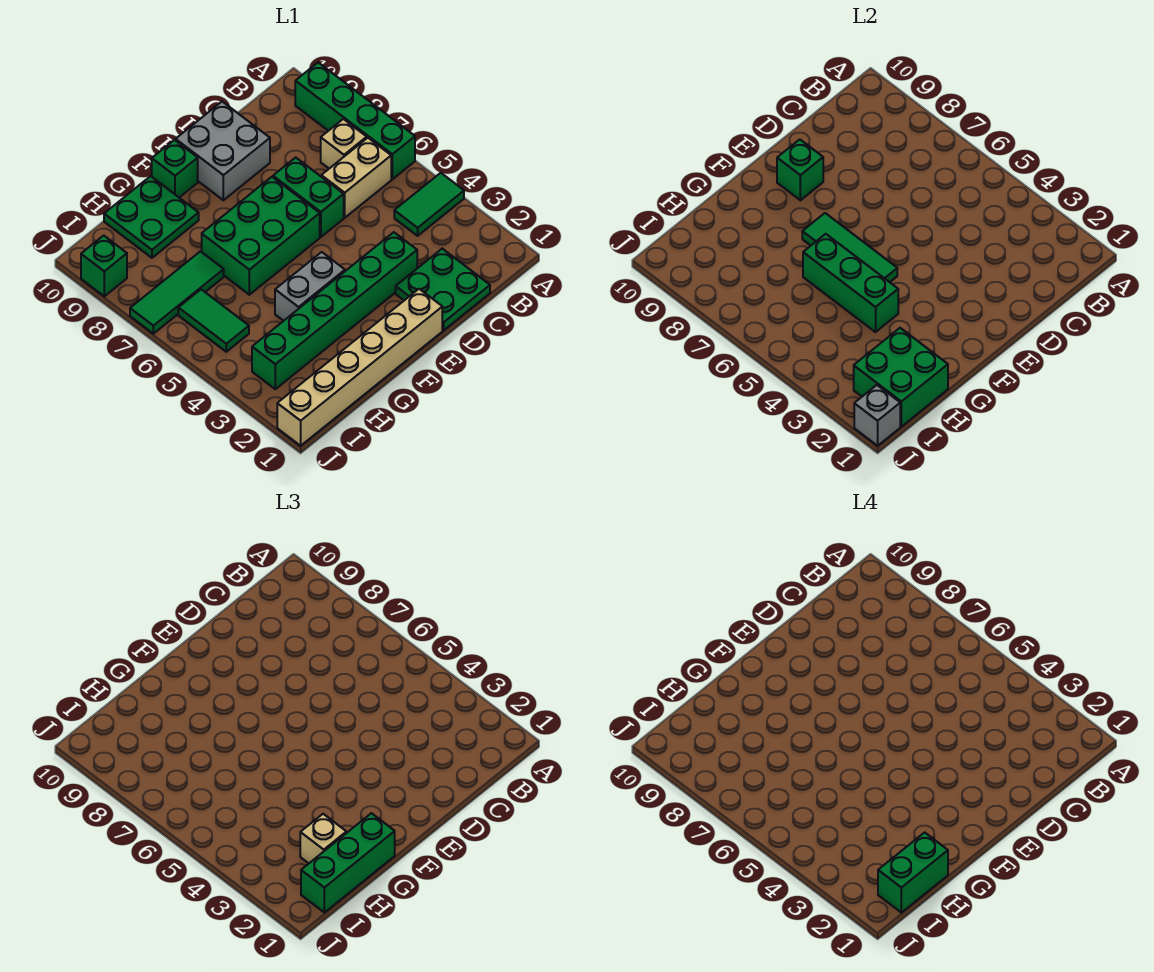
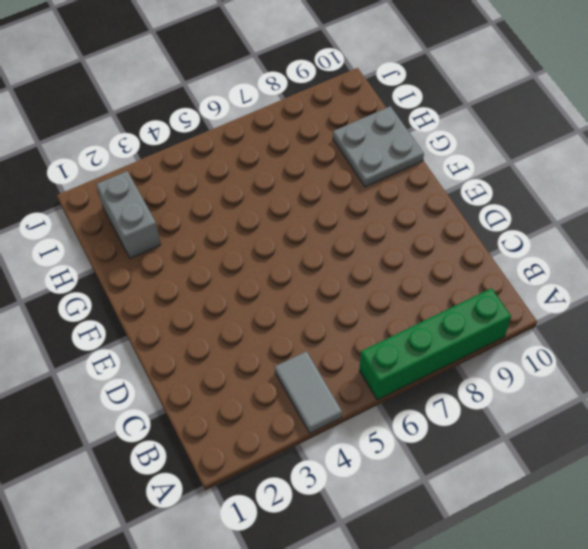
grey tile A4:B4 level 1 -> green tile A4:B4 level 1
grey plate G9:H10 level 1 -> green plate G9:H10 level 1
grey brick H2:I2 level 1 -> grey brick F4:G4 level 1
none -> tan brick B6:C6 level 1
none -> tan brick B7 level 1
none -> green plate C1:D2 level 1

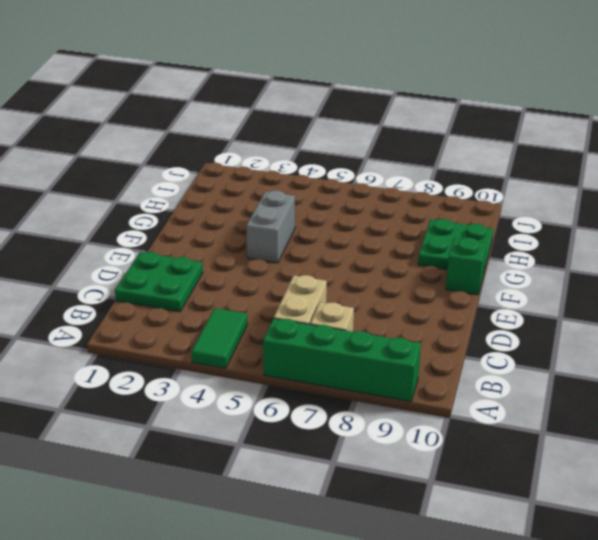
none -> green brick D3:I3 level 1
none -> green brick D6:D7 level 1
none -> grey brick D9:E10 level 1

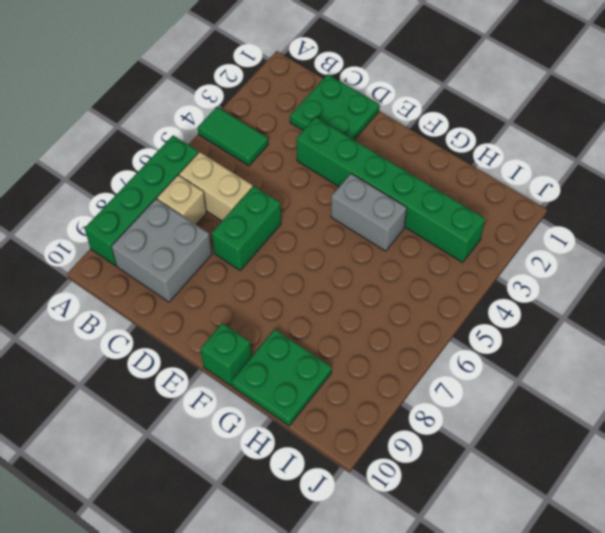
grey brick B8:C9 level 1 -> grey brick D9:E10 level 1
none -> tan brick E1:J1 level 1
none -> green brick E6:G7 level 1
none -> green tile H7:J7 level 1

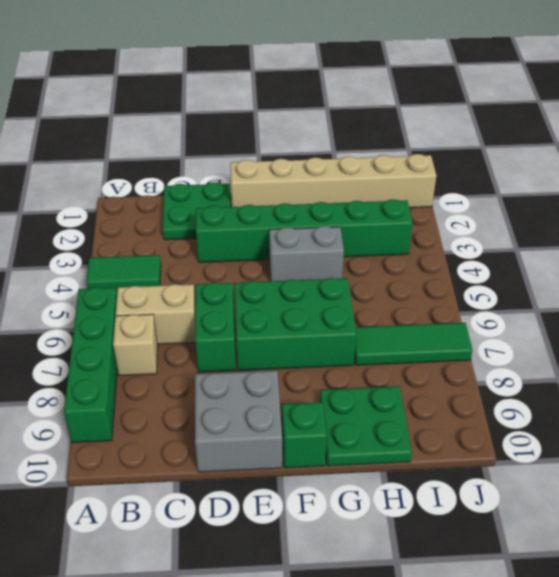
none -> green tile I5:I6 level 1
none -> green brick J9 level 1
none -> green brick E9 level 2

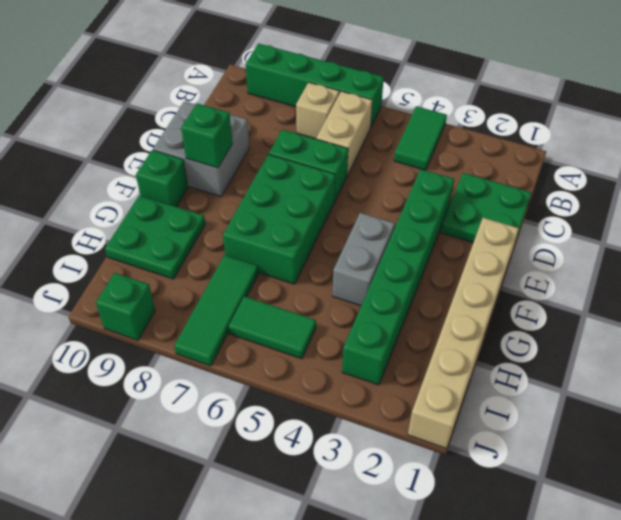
none -> green tile F5:F7 level 2
none -> green brick G4:G6 level 2
none -> green brick H1:I2 level 2

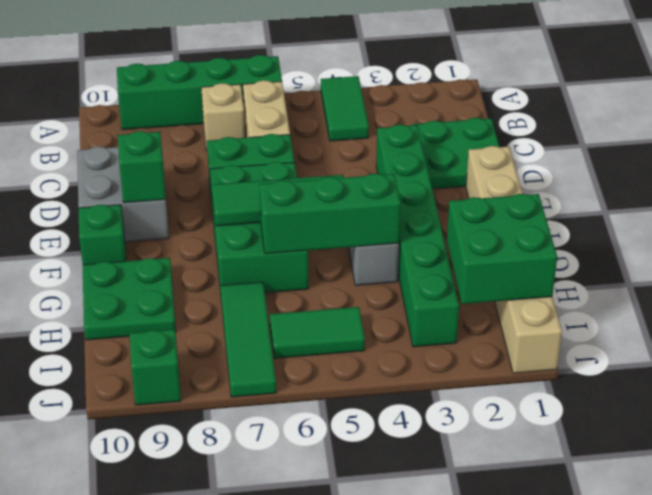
none -> grey brick J1 level 2
none -> green brick G1:I1 level 3
none -> tan brick H2 level 3

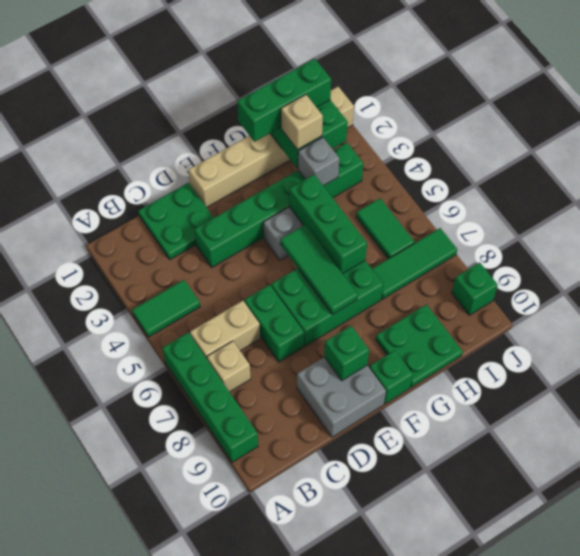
grey brick H3 level 2 -> grey brick J1 level 2
none -> green brick H1:I1 level 4

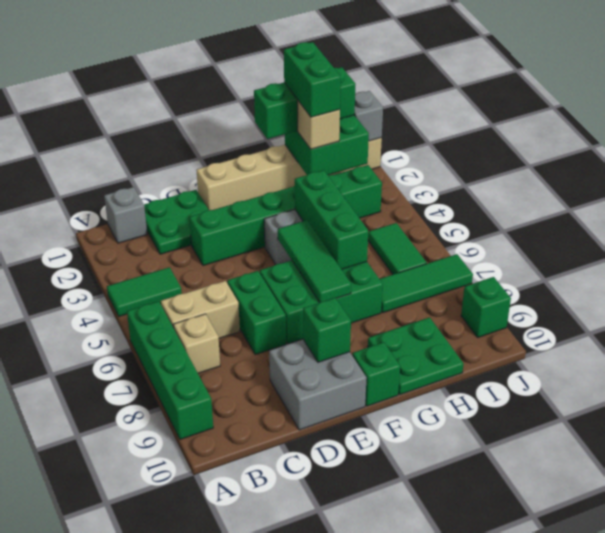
grey brick B1 level 1 -> none
green brick H1:H2 level 4 -> green brick H1:I1 level 4

